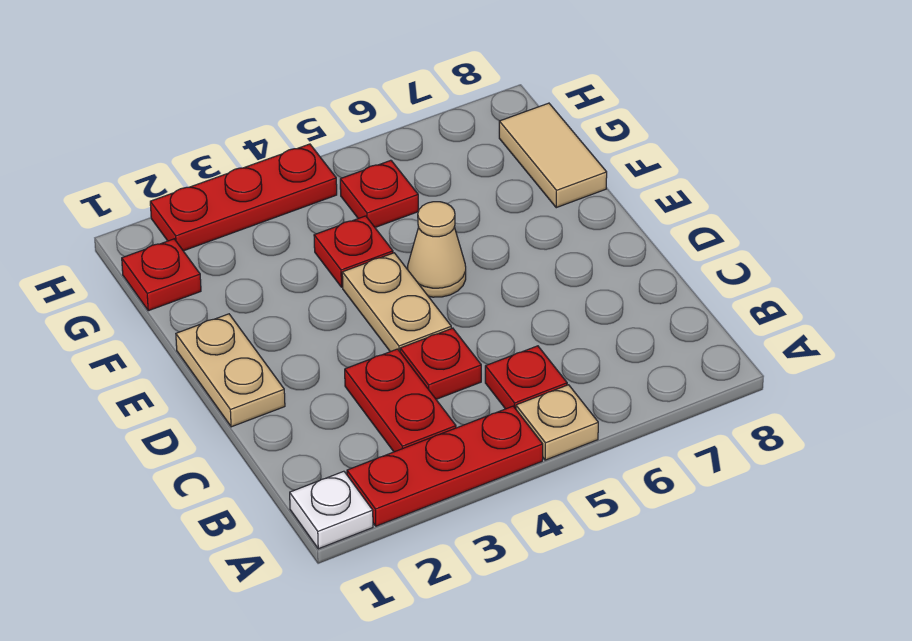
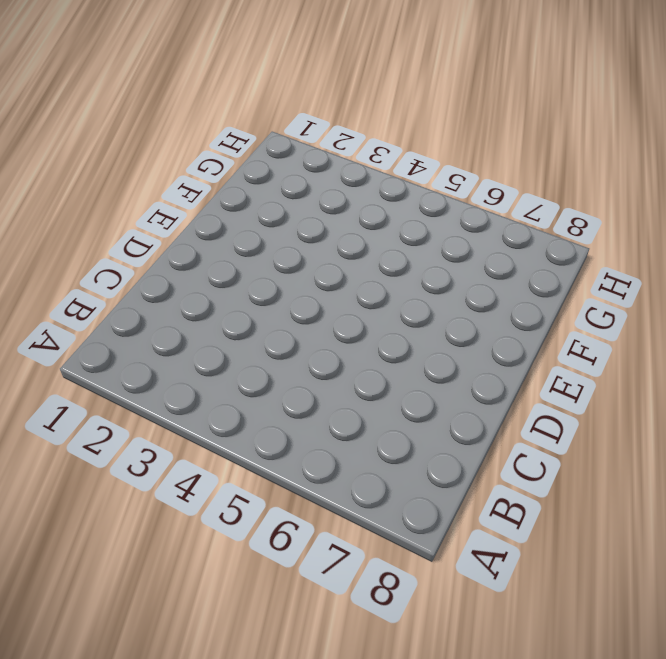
none -> white plate A1 level 1
none -> red plate A2:A4 level 1
none -> tan plate A5 level 1

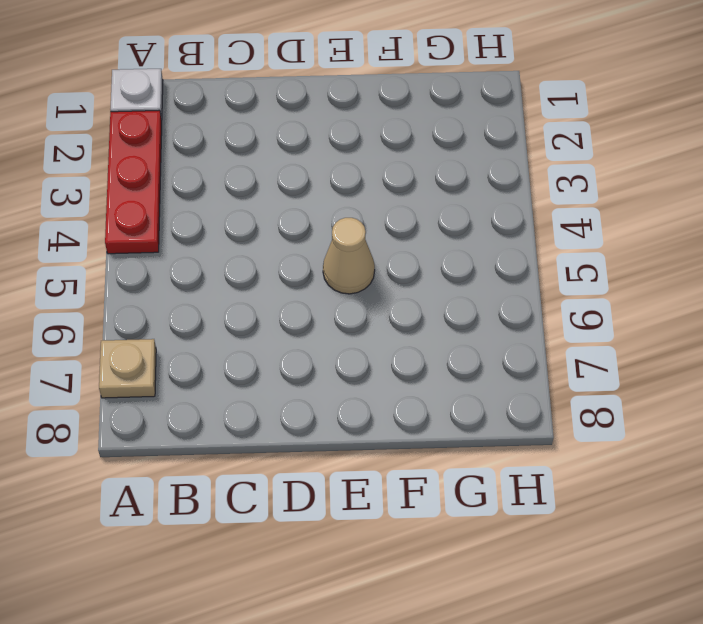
tan plate A7 level 1 -> tan plate A5 level 1
none -> red plate B3:C3 level 1
none -> red plate B5 level 1
none -> red plate C4 level 1

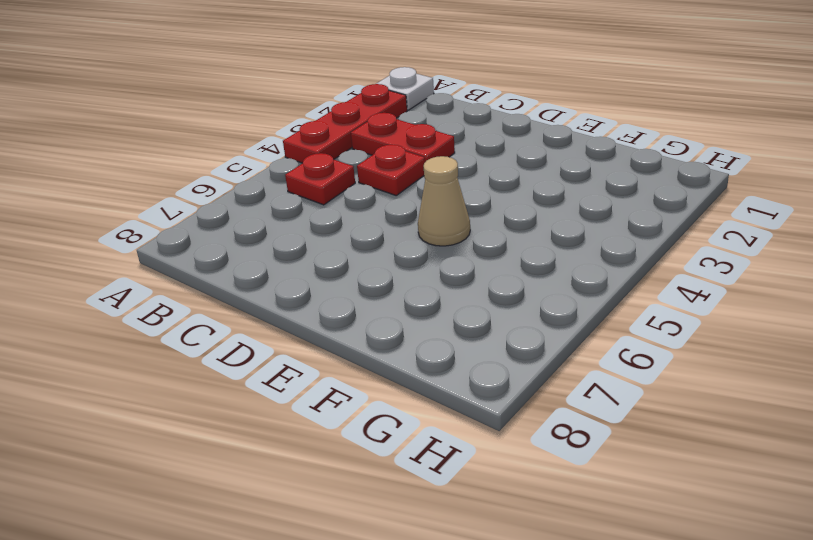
none -> tan plate A5 level 1
none -> tan plate D1:E1 level 1
none -> tan plate D4:E4 level 1

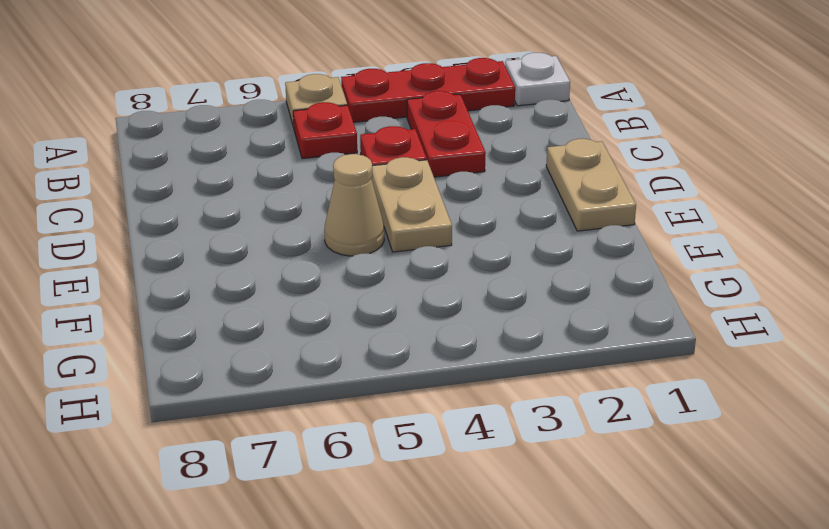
none -> red plate F4 level 1
none -> tan tile F8:G8 level 1
none -> red plate G1 level 1

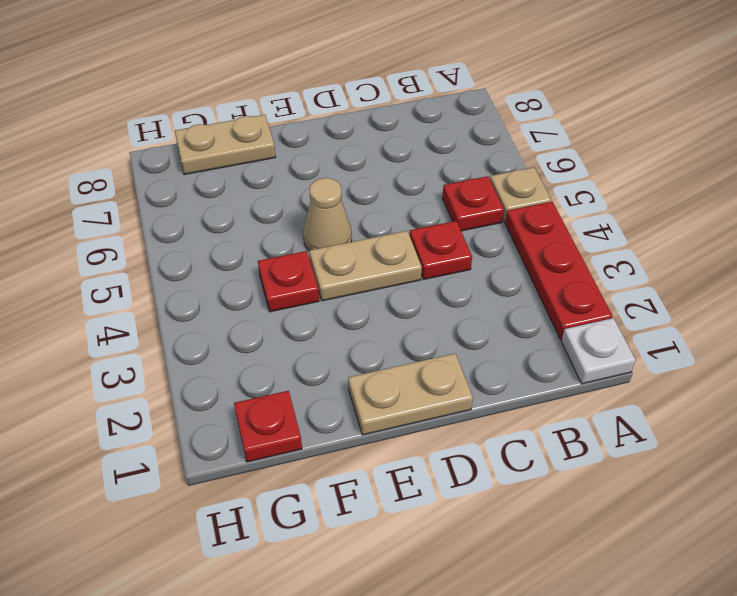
tan plate F8:G8 level 1 -> tan tile F8:G8 level 1
none -> red plate B3:C3 level 1
none -> red plate G5 level 1
none -> red plate H2:H4 level 1

